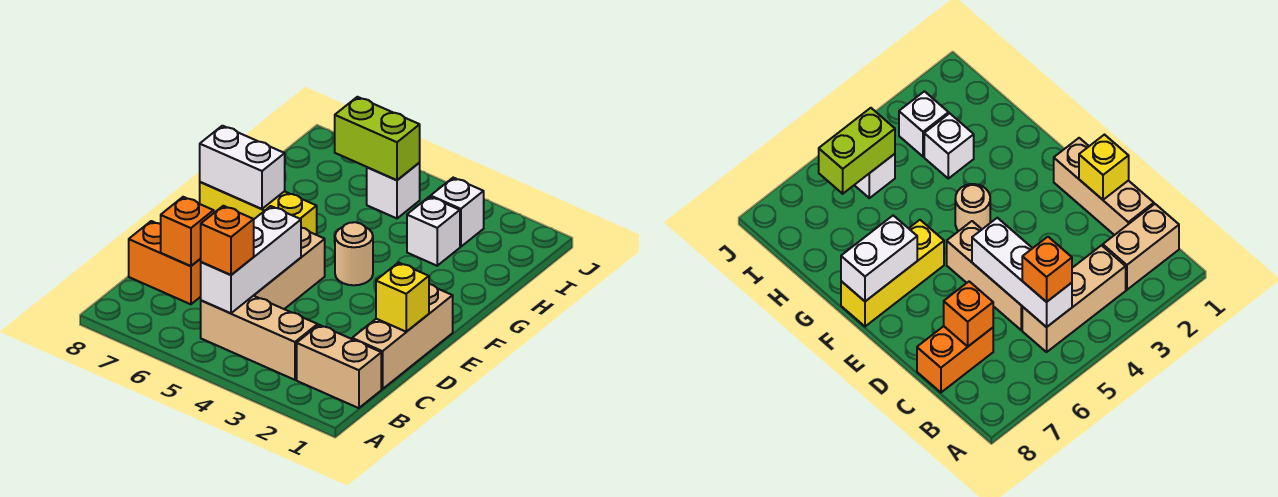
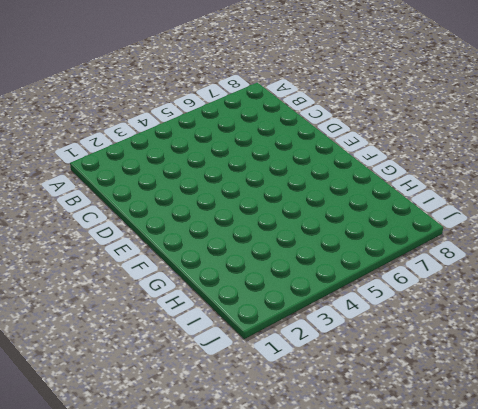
none -> tan brick B1:B2 level 1
none -> tan brick B3:B5 level 1
none -> tan brick C1:E1 level 1

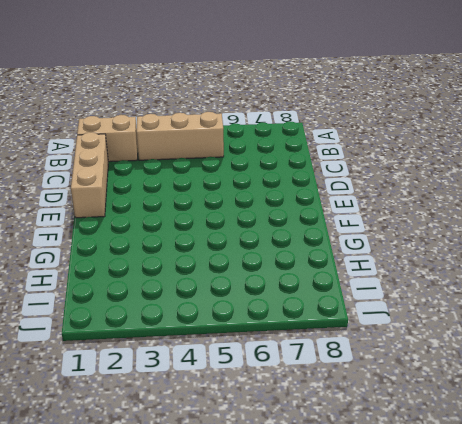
none -> tan brick C5:E5 level 1
none -> orange brick C7:C8 level 1
none -> tan round brick F4 level 1

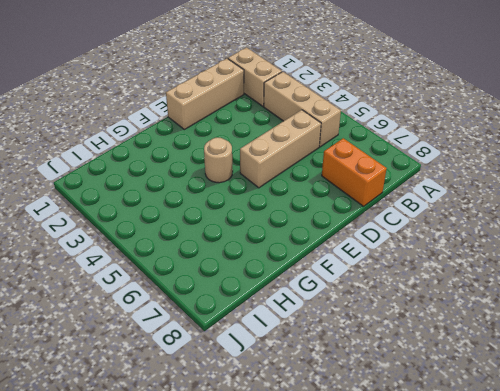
none -> yellow brick F6:F8 level 1
none -> white brick H3 level 1
none -> white brick I3 level 1

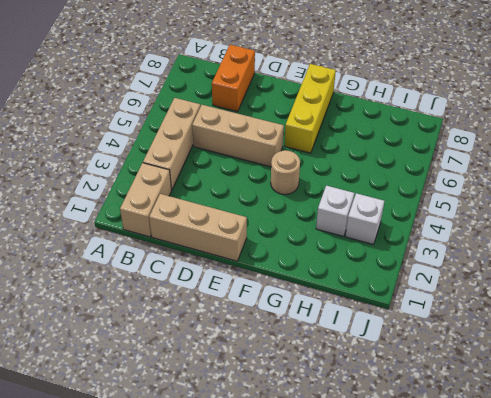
none -> white brick I5 level 1
none -> white brick B5:D5 level 2
none -> orange brick C7 level 2

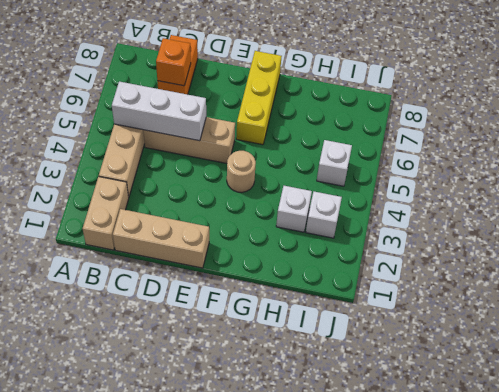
none -> yellow brick D1 level 2
none -> white brick F7:F8 level 2
none -> lime brick I5:I6 level 2

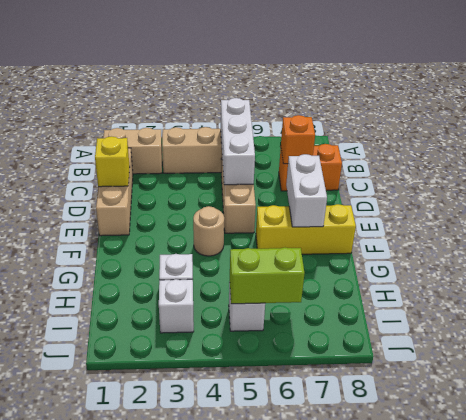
white brick E7:F7 level 2 -> white brick F7:F8 level 2
none -> orange brick B5 level 3

